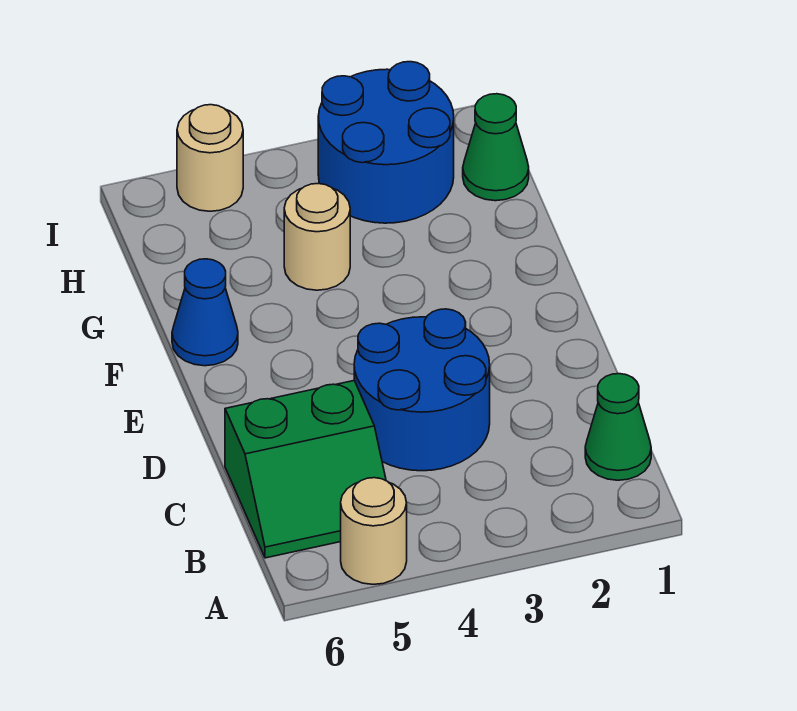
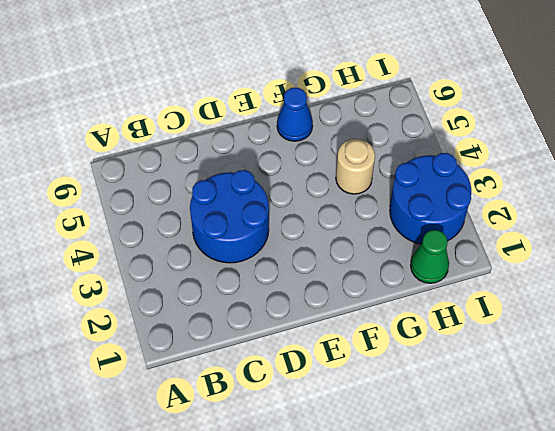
none -> tan round brick A5 level 1
none -> green cone B1 level 1

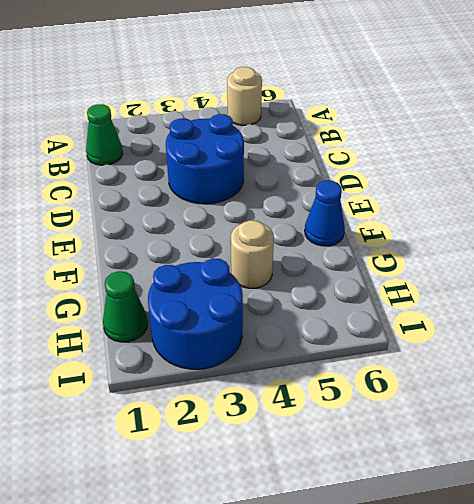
none -> green slope B5:C6 level 1 top C
none -> tan round brick I5 level 1

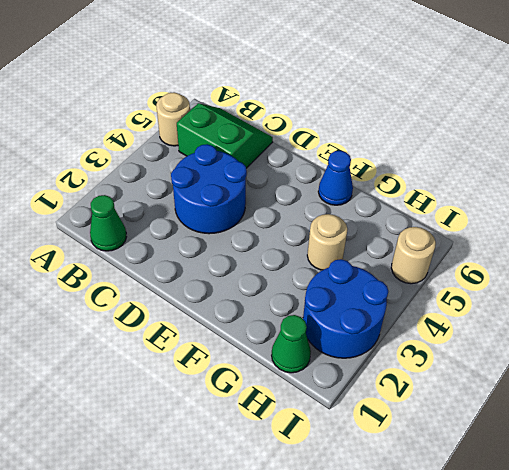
green slope B5:C6 level 1 top 5 -> green slope B5:C6 level 1 top C

